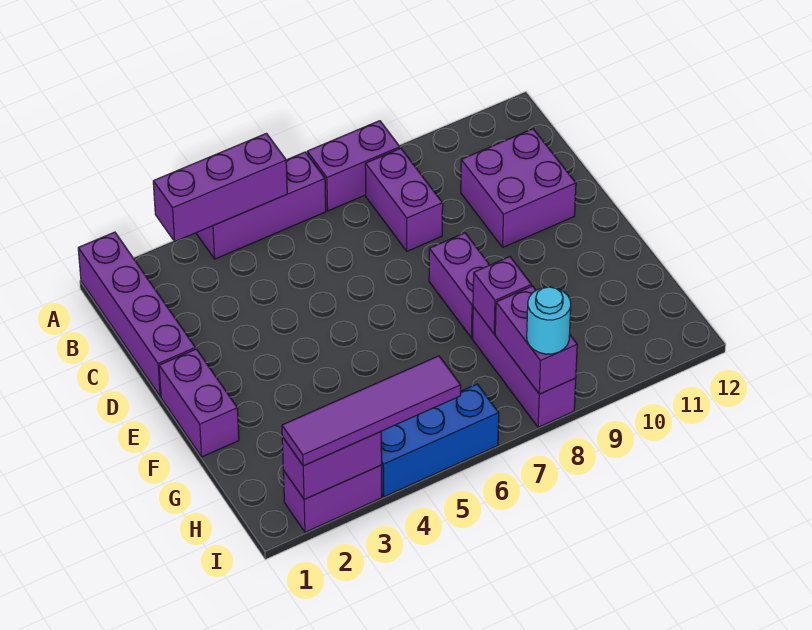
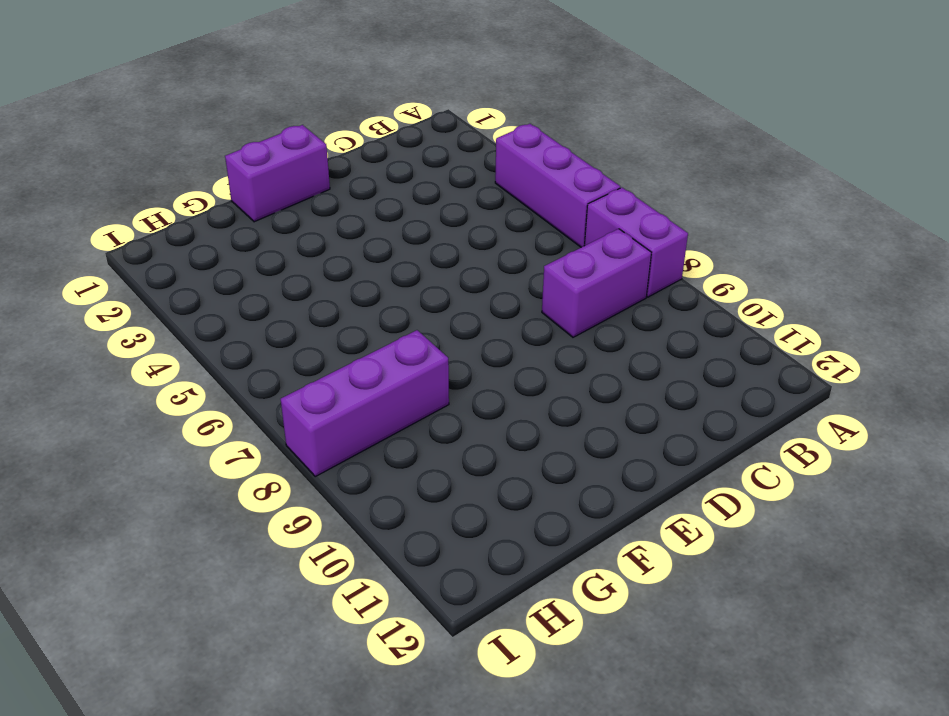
none -> purple brick A1:D1 level 1
none -> purple brick C10:D11 level 1
none -> purple brick E8:F8 level 1

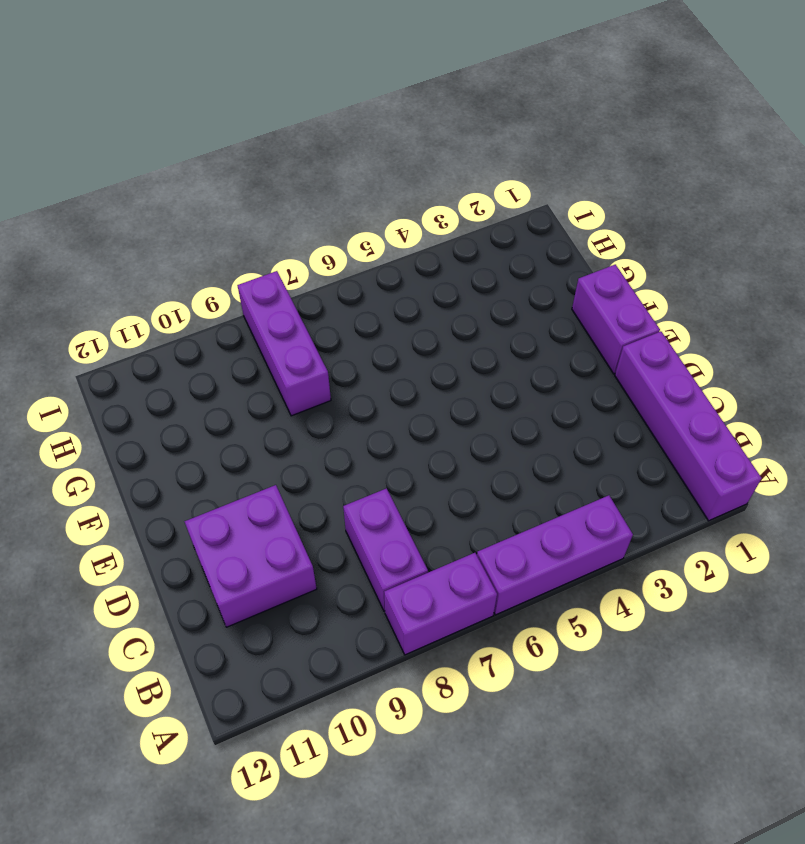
none -> purple brick E8:F8 level 1
none -> purple brick I2:I3 level 1
none -> blue brick I4:I6 level 1

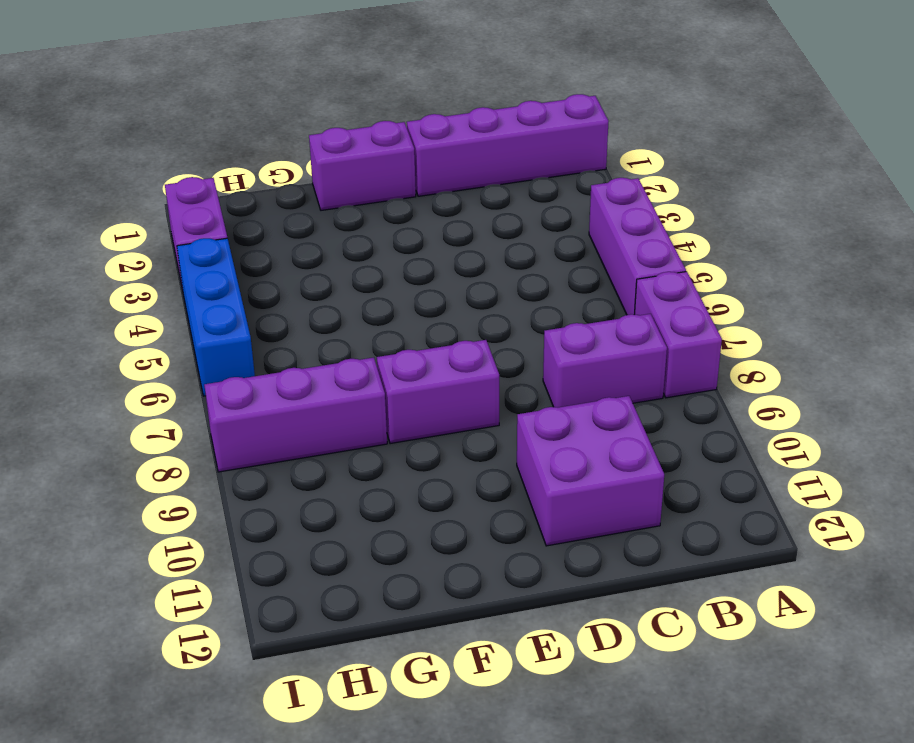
none -> purple brick A3:A5 level 2
none -> purple brick G8 level 2
none -> purple brick H8:I8 level 2

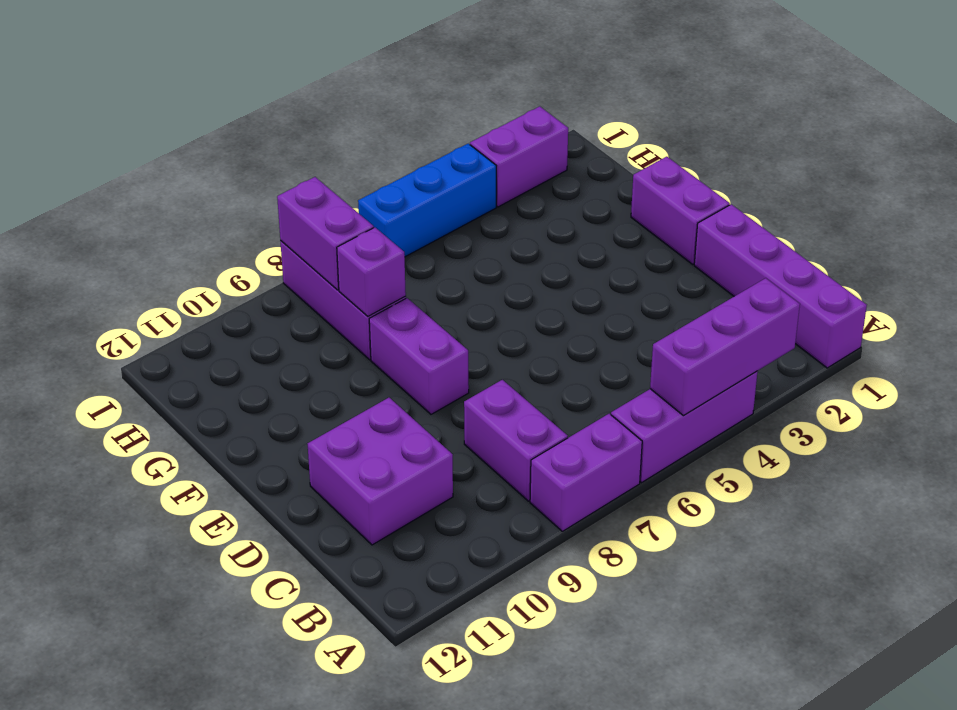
none -> purple brick I2:I3 level 2
none -> purple tile I2:I5 level 3
none -> cyan round brick I8 level 3

